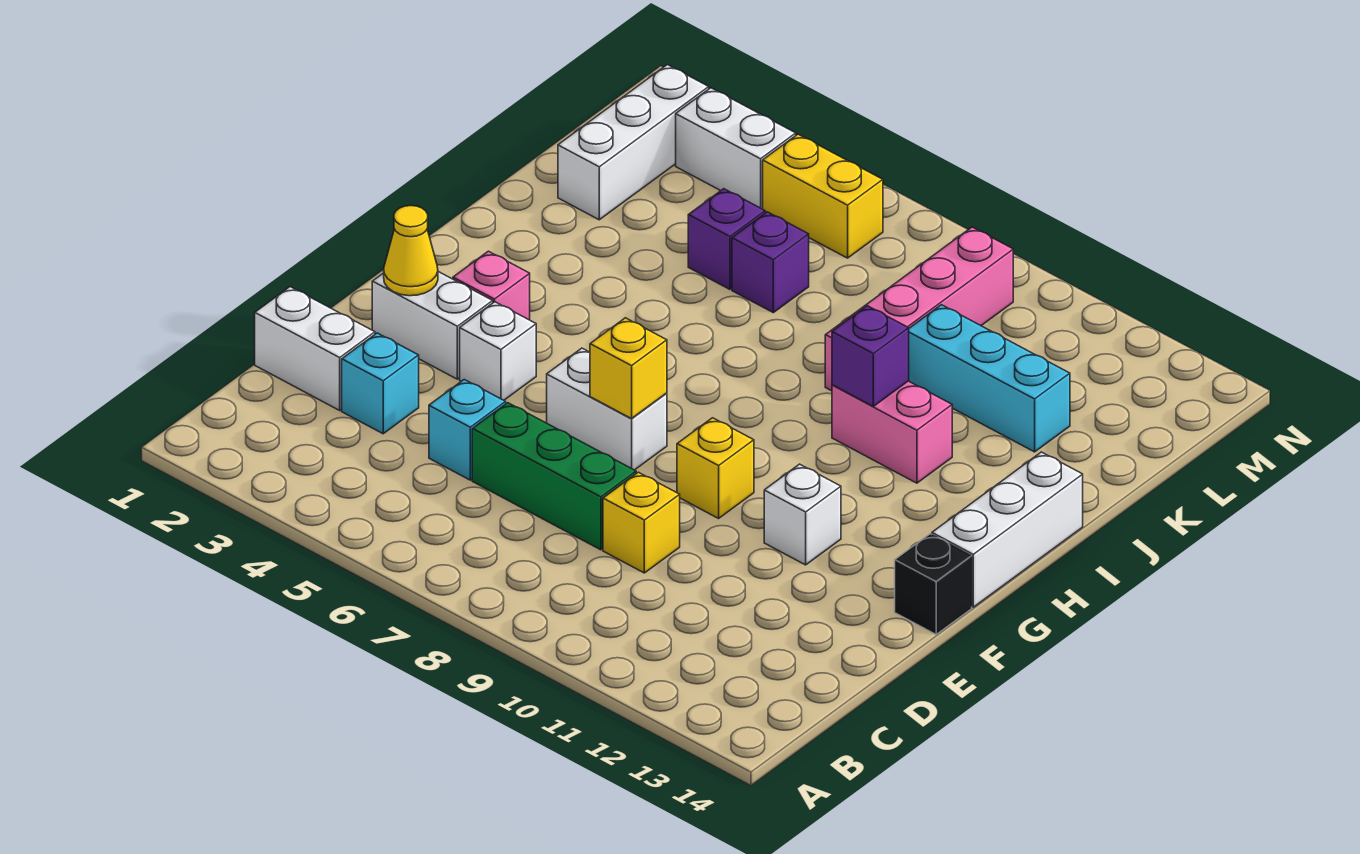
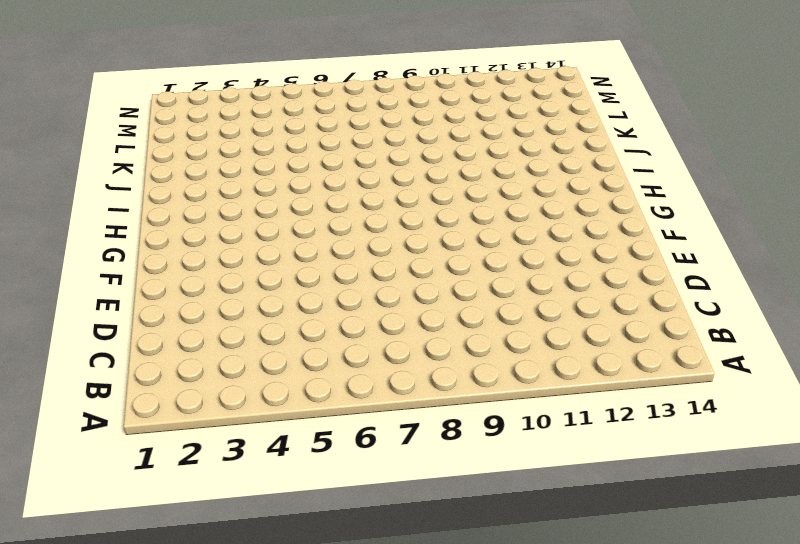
none -> white brick D1:D2 level 1
none -> cyan brick D3 level 1
none -> cyan brick D5 level 1

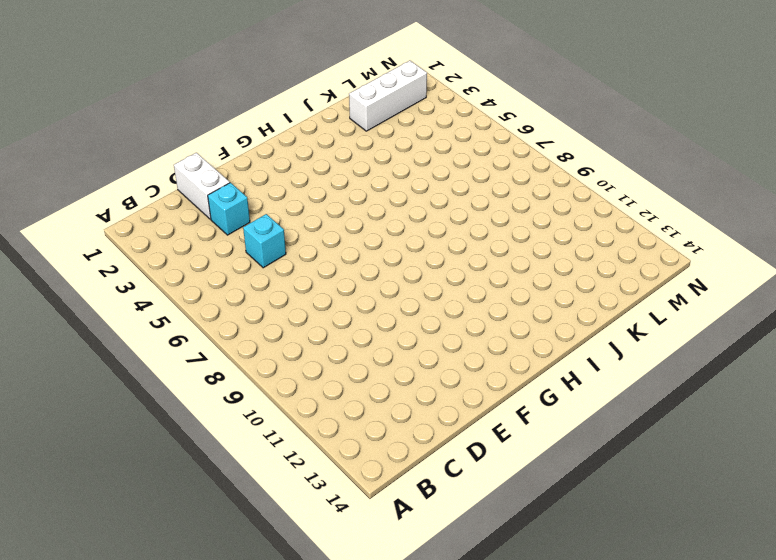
none -> green brick D6:D8 level 1
none -> yellow brick D9 level 1
none -> white brick F2:F3 level 1

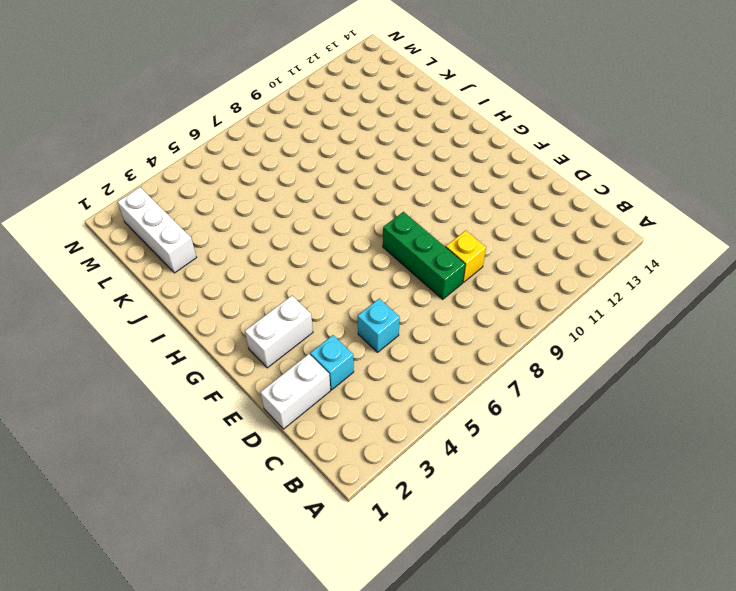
green brick D8:F8 level 1 -> green brick D6:D8 level 1
none -> white brick F4 level 1
none -> white brick F6:F7 level 1
none -> yellow brick F9 level 1

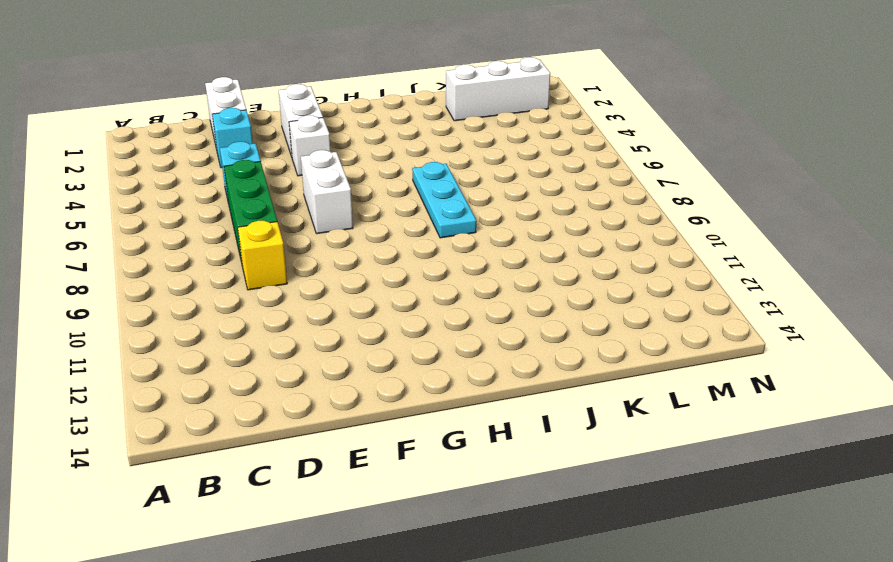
cyan plate I6:I8 level 1 -> none
none -> yellow brick F9 level 1
none -> white brick F11 level 1
none -> black brick F14 level 1

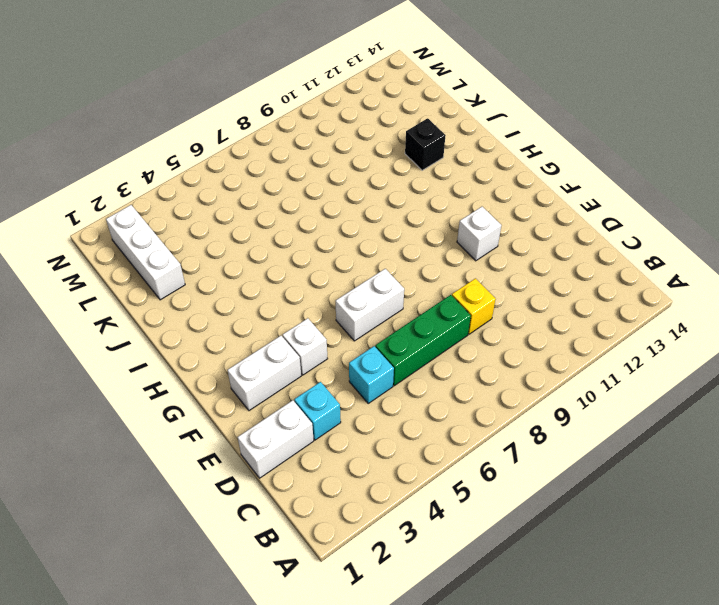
black brick J12 level 1 -> black brick F14 level 1
none -> yellow brick F9 level 1
none -> pink brick G3 level 1
none -> white brick G14:I14 level 1

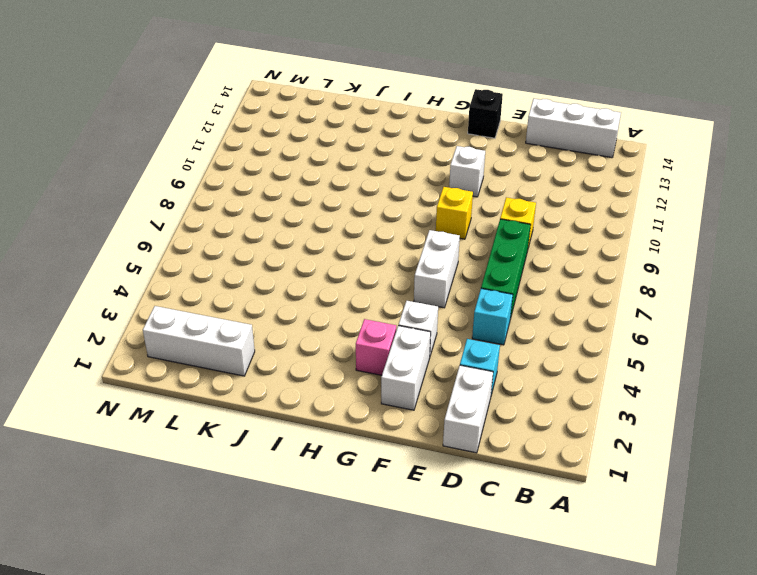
white brick B14:D14 level 1 -> white brick G14:I14 level 1
none -> pink brick I10:I11 level 1
none -> pink brick J9:M9 level 1
none -> purple brick K5 level 1

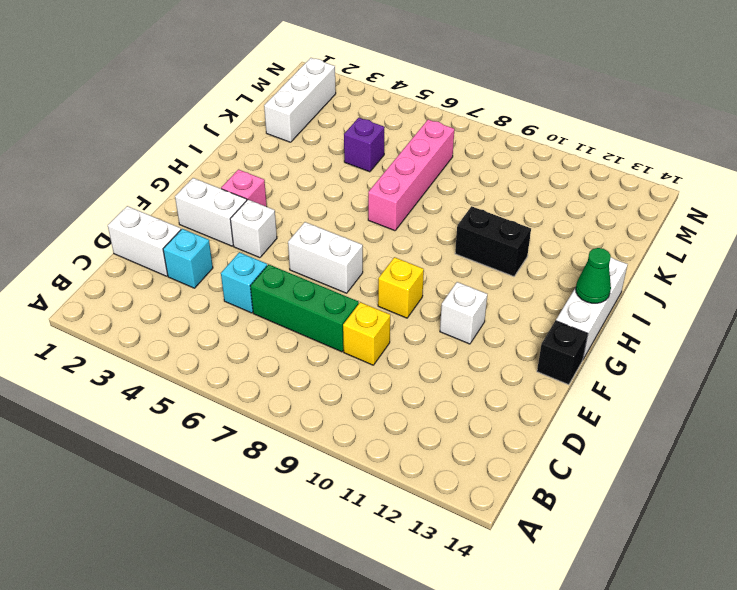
green cone H14 level 2 -> none
pink brick I7:L7 level 1 -> pink brick J9:M9 level 1
black brick I10:I11 level 1 -> pink brick I10:I11 level 1
none -> purple brick K6 level 1
none -> cyan brick K10:K12 level 1
none -> white brick M3:M4 level 1

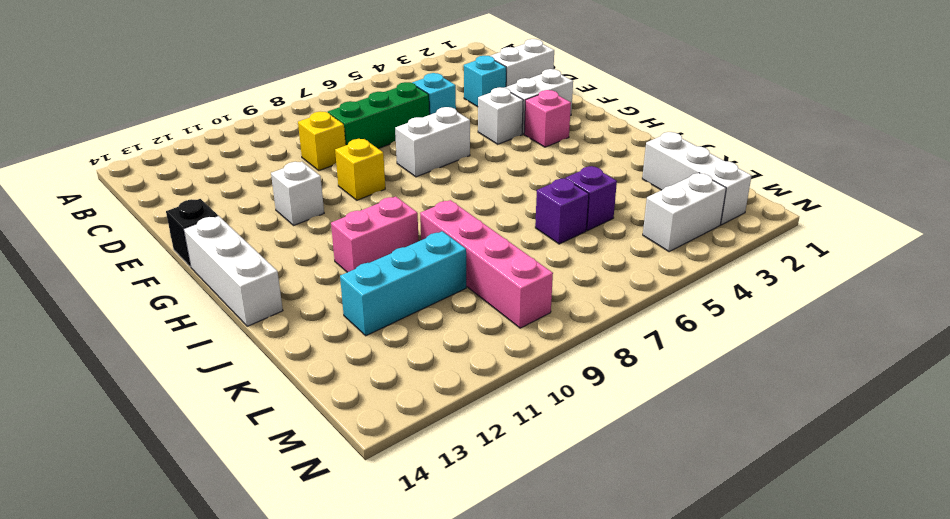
none -> yellow brick M5:M6 level 1
none -> yellow cone F2 level 2
none -> yellow brick F7 level 2

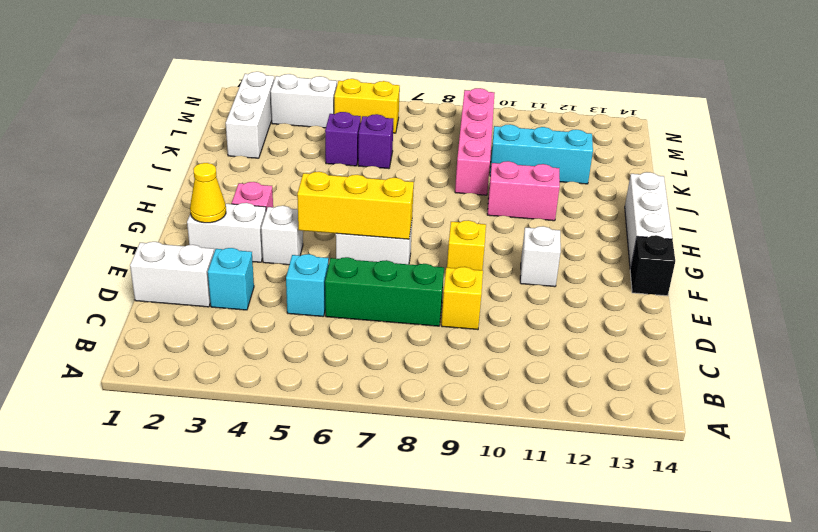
yellow brick F5:F7 level 2 -> yellow brick F7 level 2
none -> purple brick I10 level 2

